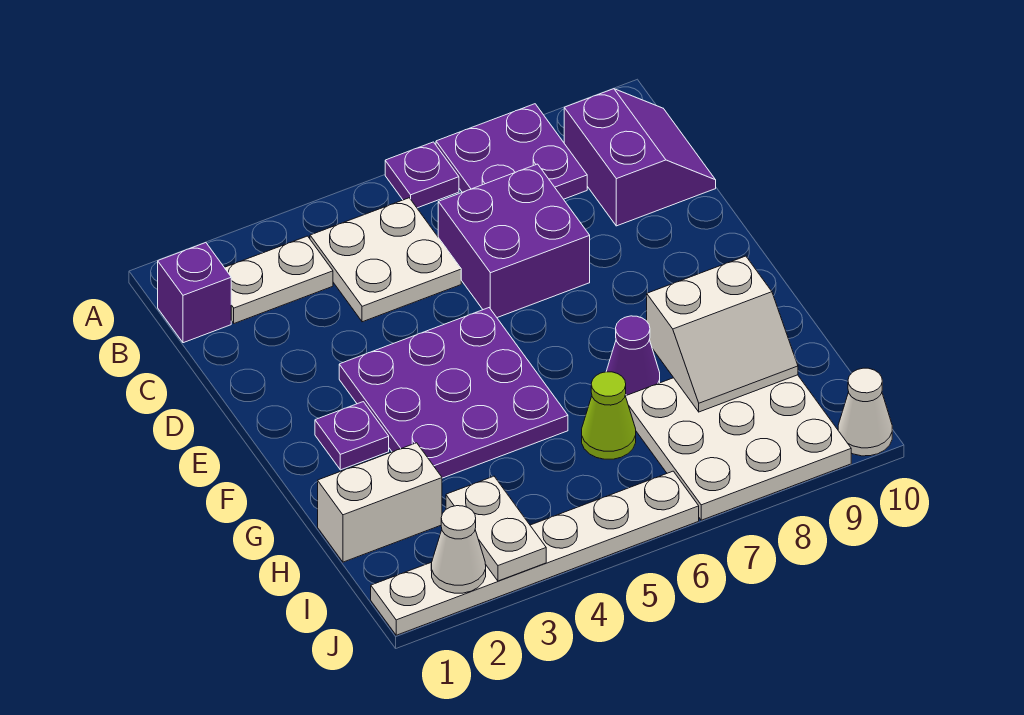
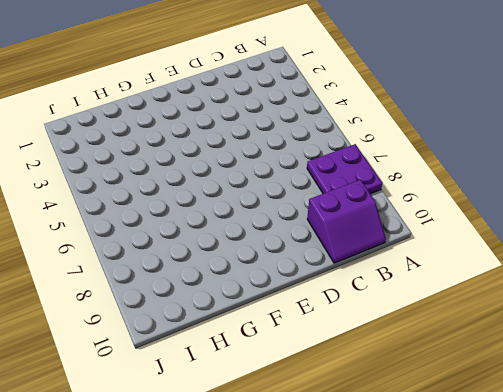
none -> purple plate A6 level 1
none -> purple brick B1 level 1
none -> white plate B2:B3 level 1

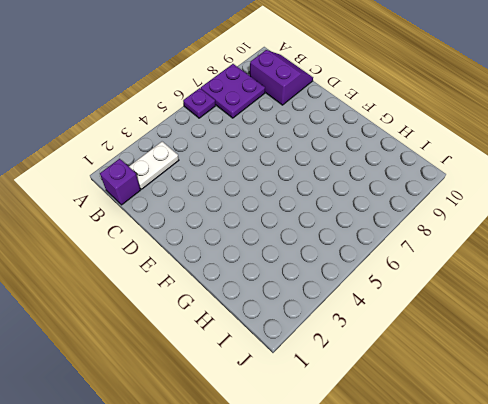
none -> white plate B4:C5 level 1
none -> purple brick C6:D7 level 1
none -> purple plate E3:G5 level 1

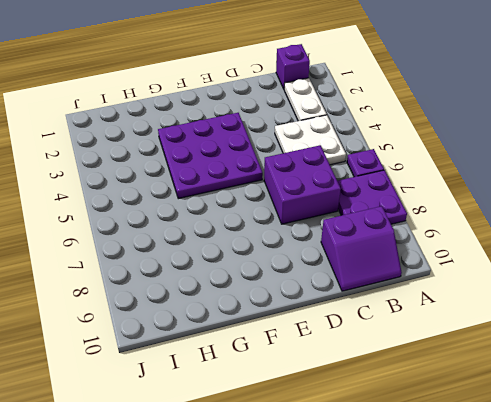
none -> purple plate F2 level 1
none -> purple cone G7 level 1
none -> white brick H1:H2 level 1

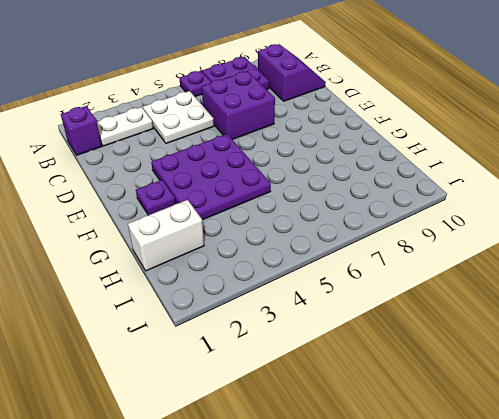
none -> purple cone G7 level 1
none -> lime cone H6 level 1
none -> white plate H7:J9 level 1

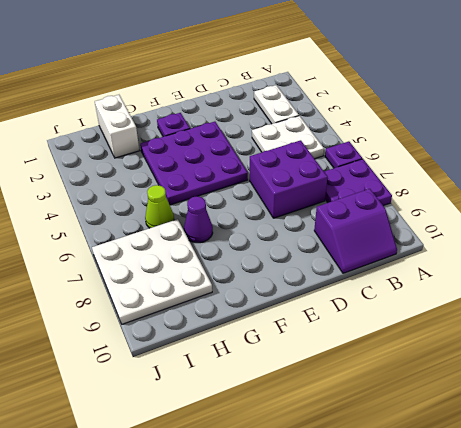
none -> purple brick B1 level 1
none -> white plate J1:J6 level 1
none -> white cone J10 level 1

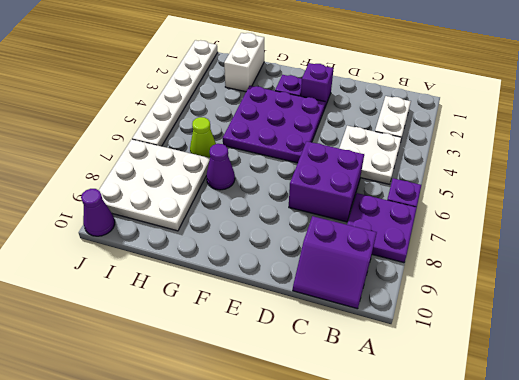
purple brick E2 level 1 -> purple brick B1 level 1
purple cone J10 level 1 -> white cone J10 level 1
none -> white slope G8:H9 level 2 top G
none -> white plate I3:J3 level 2
none -> white cone J2 level 2

